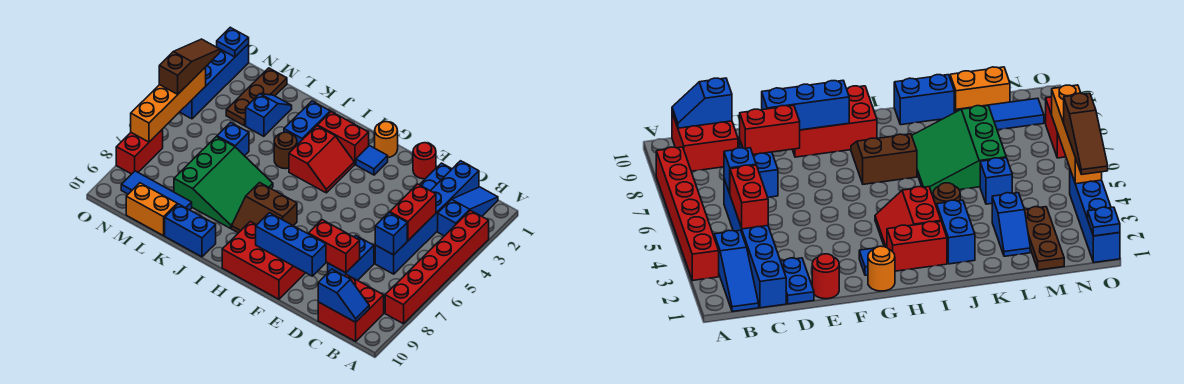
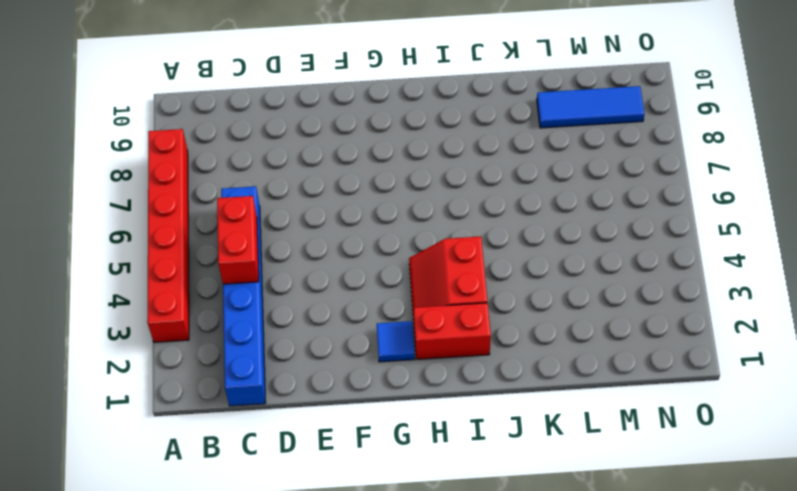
none -> blue slope B1:B3 level 1 top 3
none -> red brick B9:C10 level 1
none -> blue plate D1:D2 level 1
none -> blue brick D7:D8 level 1

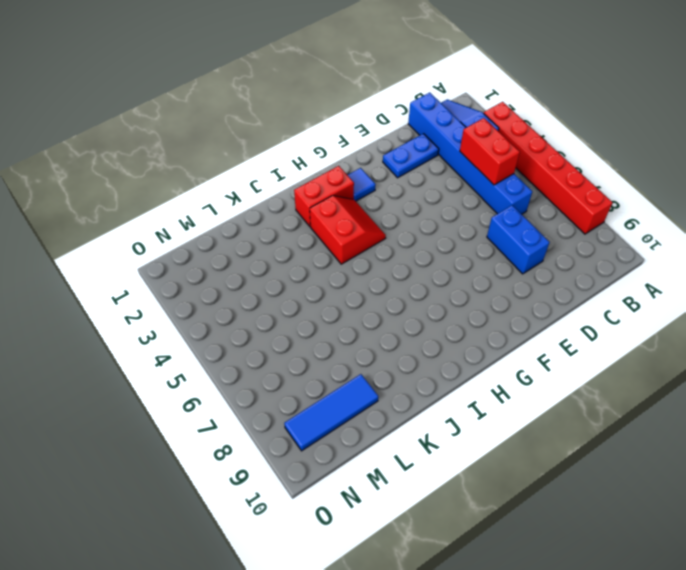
blue plate D2:E2 level 1 -> blue plate D1:D2 level 1
none -> red brick B9:C10 level 1
none -> red round brick E1 level 1
none -> red brick F9:H10 level 1
none -> orange round brick G1 level 1

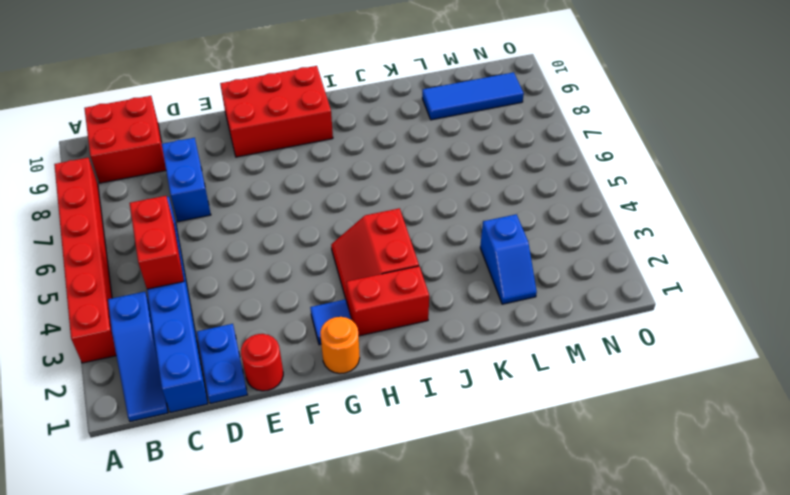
none -> brown slope H7:I8 level 1 top 7
none -> blue brick J2:J3 level 1
none -> brown round brick J4 level 1
none -> green slope J6:L8 level 1 top L

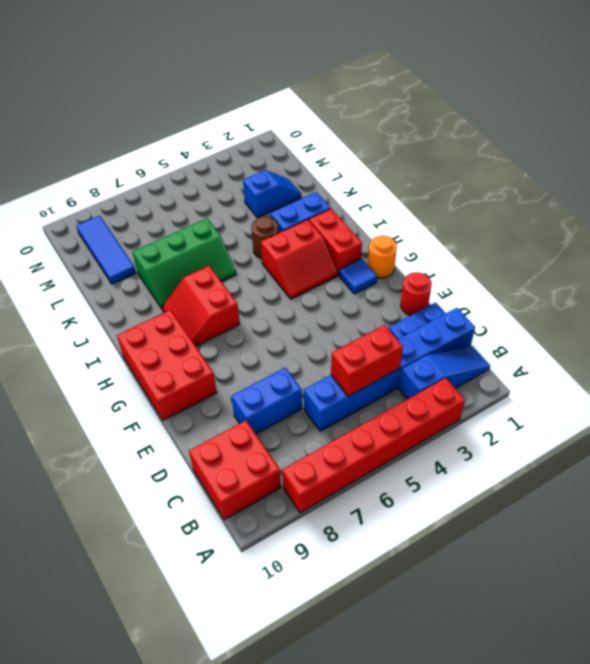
red slope H7:I8 level 1 top 7 -> brown slope H7:I8 level 1 top 7
green slope J6:K8 level 1 top K -> green slope J6:L8 level 1 top L
none -> blue brick J10:K10 level 1
none -> blue brick L5 level 1
none -> orange brick L10:M10 level 1
none -> brown plate M1:M3 level 1

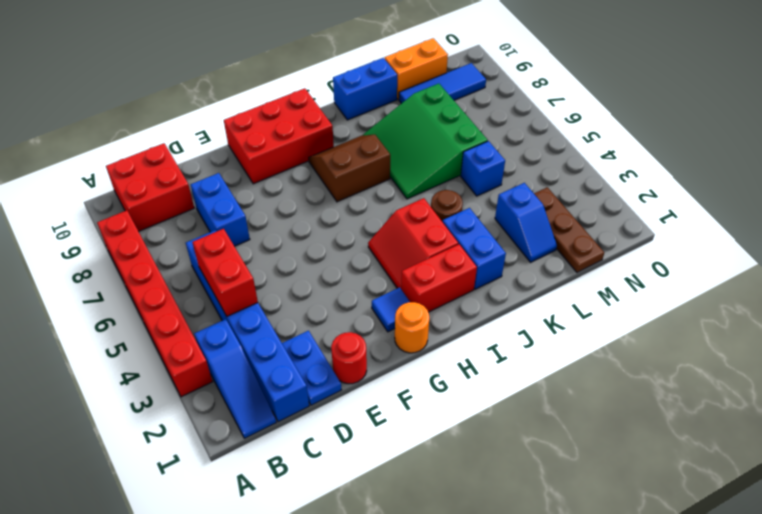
none -> blue brick O1:O4 level 1
none -> red brick O7:O8 level 1
none -> blue slope B10:C10 level 2 top C
none -> blue brick C6 level 2

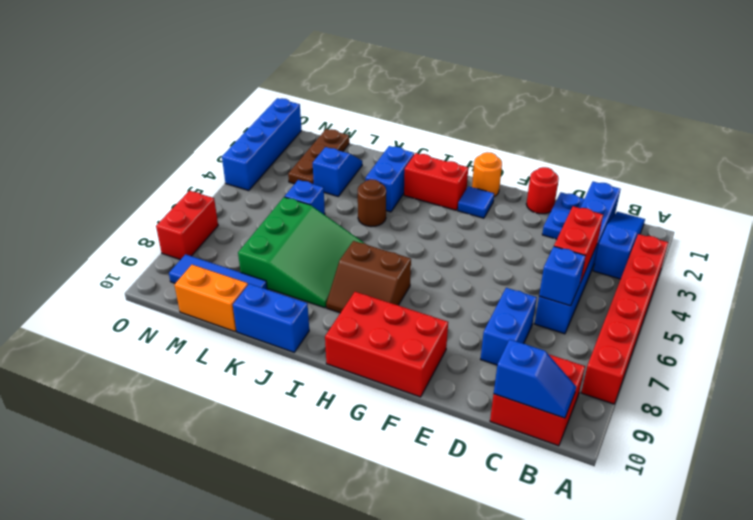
none -> red slope H3:I4 level 1 top I
none -> red brick D8:E8 level 2
none -> blue brick E9:G9 level 2
none -> blue plate O1 level 2

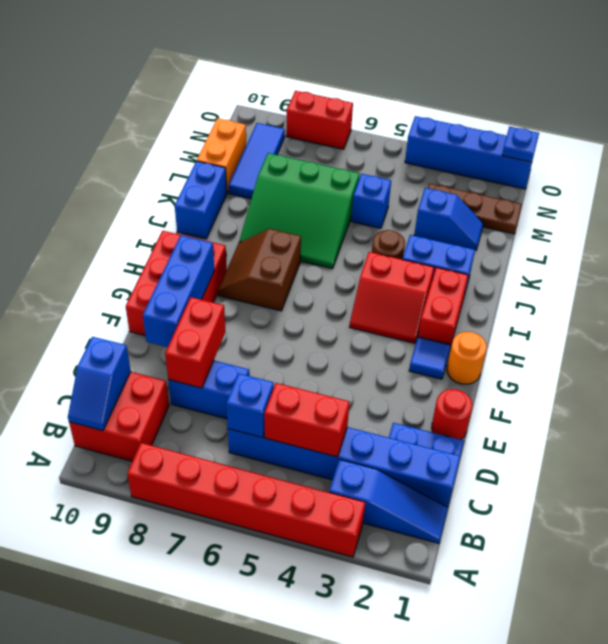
none -> orange brick O4:O7 level 2
none -> brown slope O3:O5 level 3 top 5

